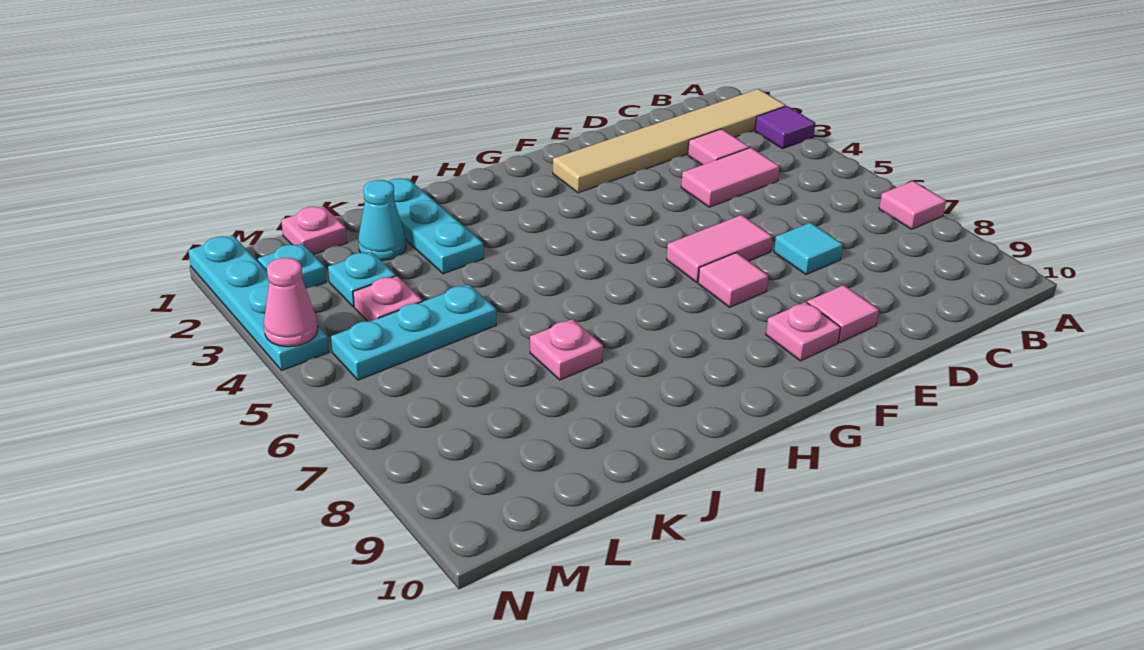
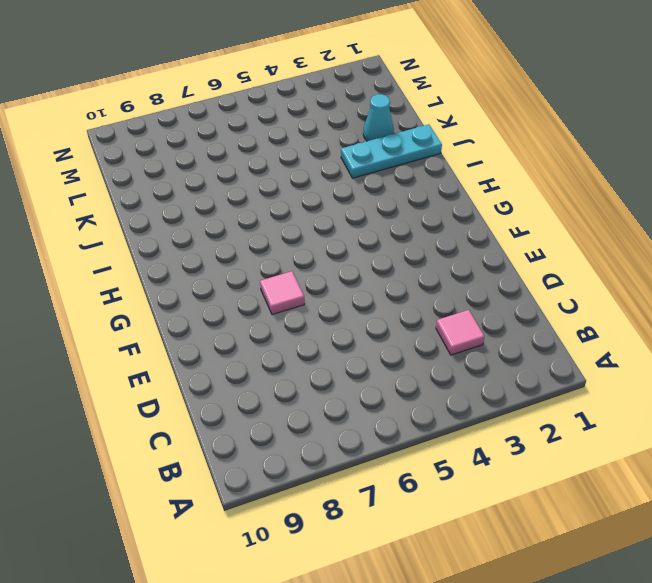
none -> tan tile A2:F2 level 1
none -> purple tile A3 level 1
none -> pink tile A7 level 1

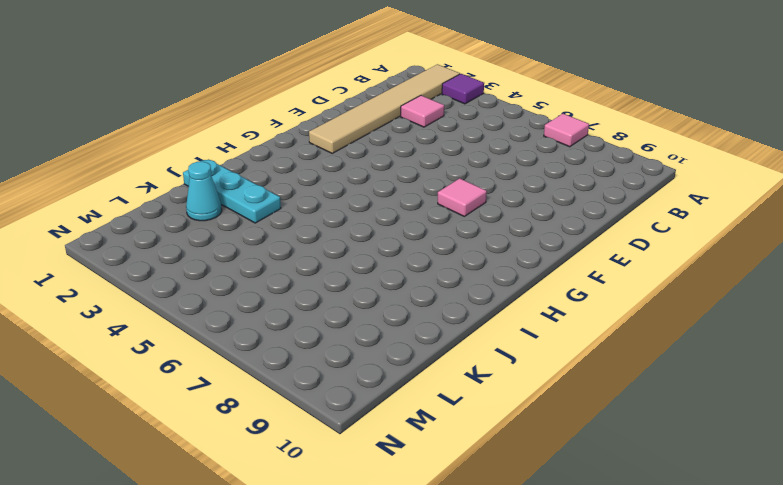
none -> pink tile C4:D4 level 1
none -> cyan tile D7 level 1
none -> pink tile E6:F6 level 1

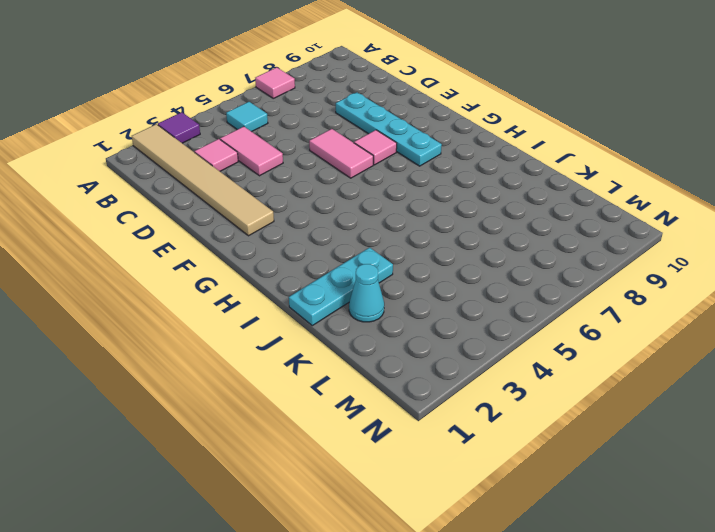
cyan tile B5 level 1 -> cyan tile D7 level 1
cyan plate D8:G8 level 1 -> cyan plate N1:N4 level 1
none -> pink tile E9 level 1
none -> pink plate F9 level 1
none -> pink plate J7 level 1

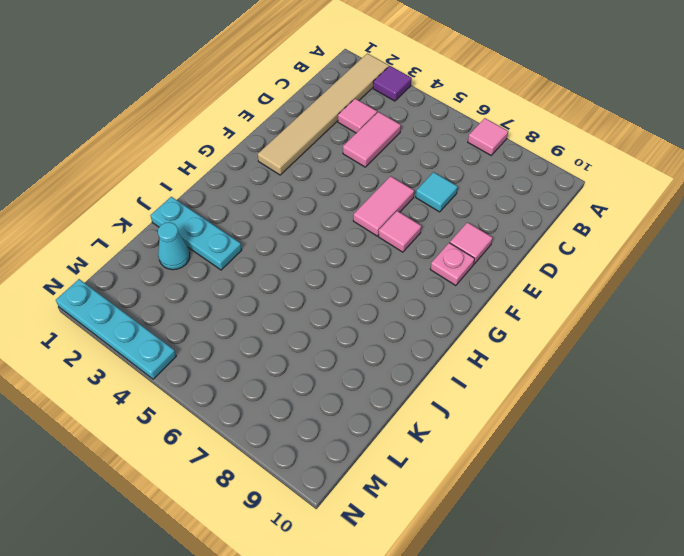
none -> pink plate J7 level 1
none -> cyan plate K5:M5 level 1
none -> pink plate L1 level 1

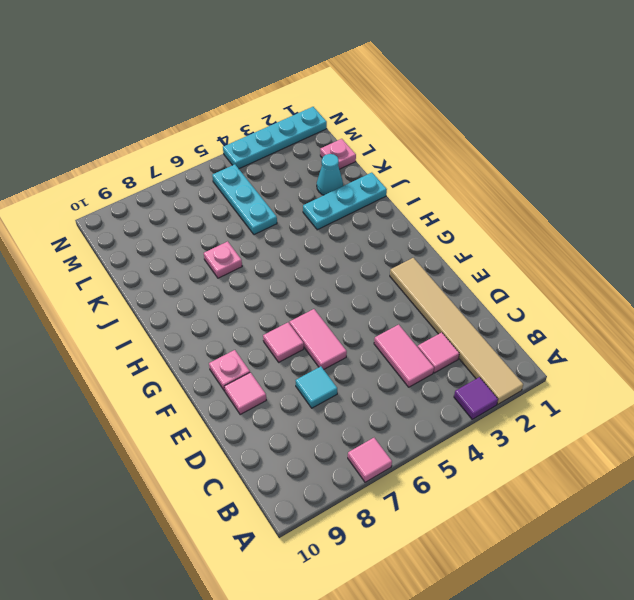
none -> cyan plate L3 level 1
none -> pink plate L4 level 1
none -> cyan plate M2 level 1

